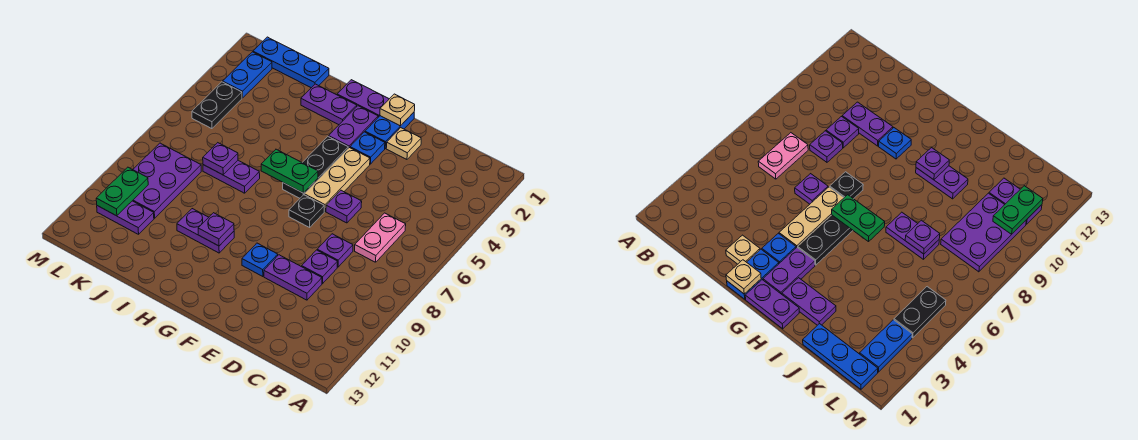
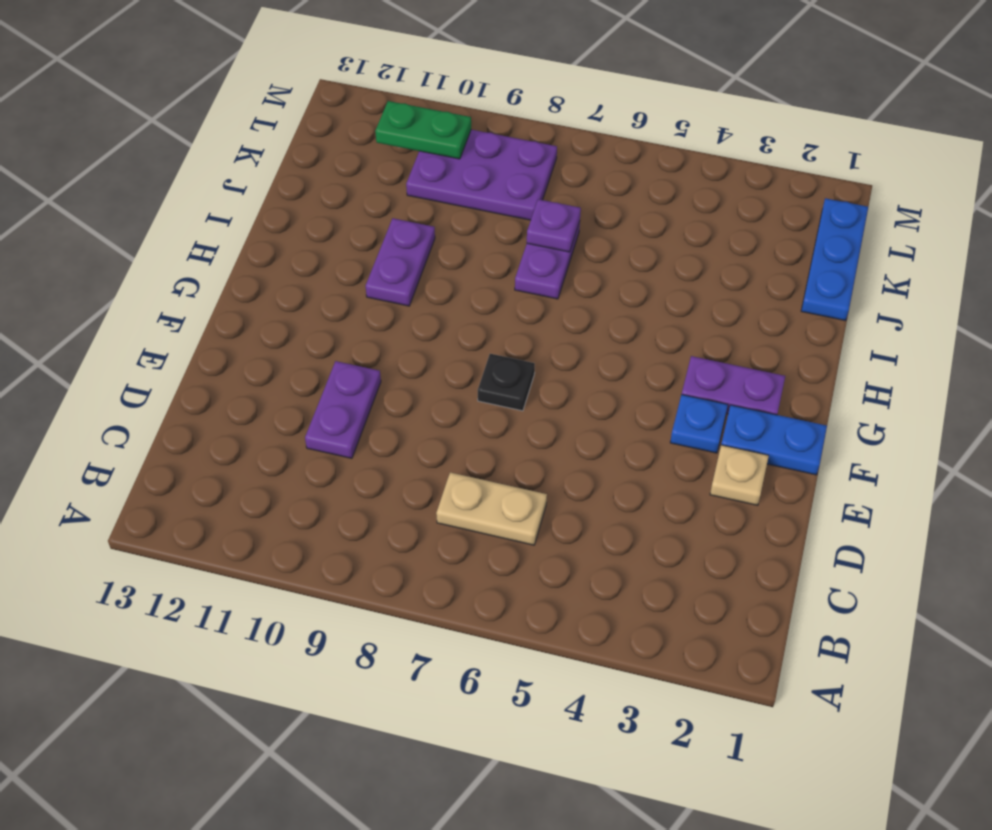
tan plate C6:C7 level 1 -> pink plate C6:C7 level 1
none -> purple plate D8 level 1
none -> purple plate D9 level 1
none -> purple plate E6 level 1

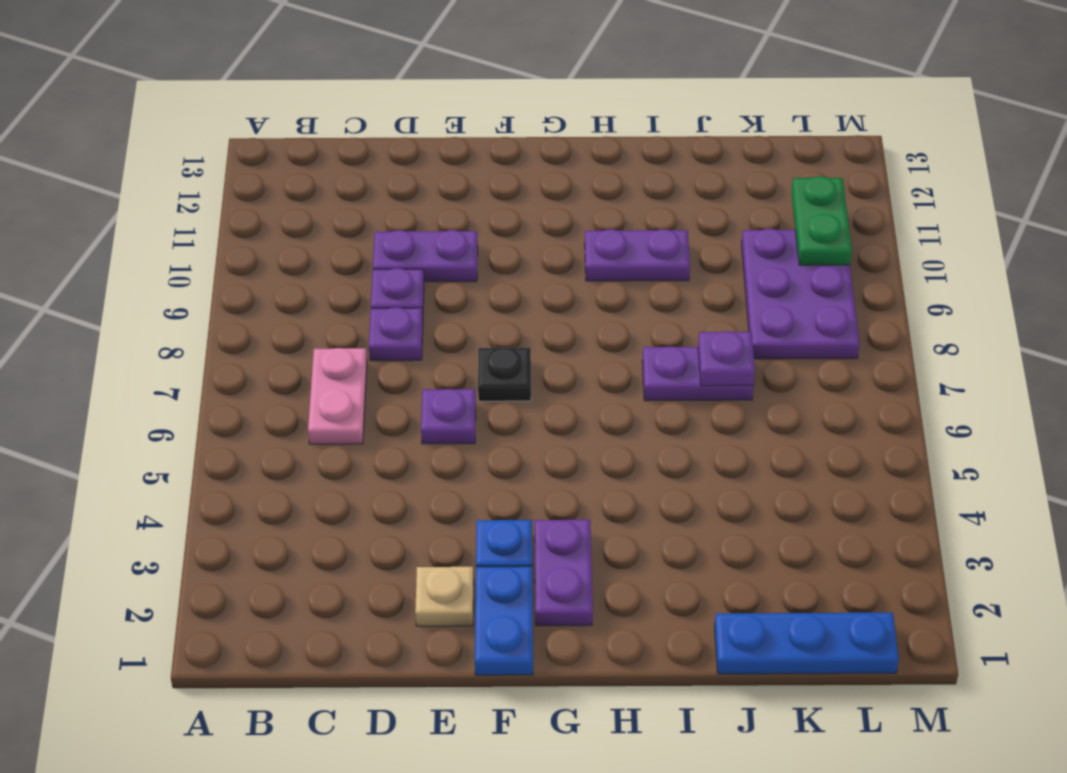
none -> tan plate F4:F6 level 1
none -> blue plate F10 level 1
none -> purple plate G1:H1 level 1

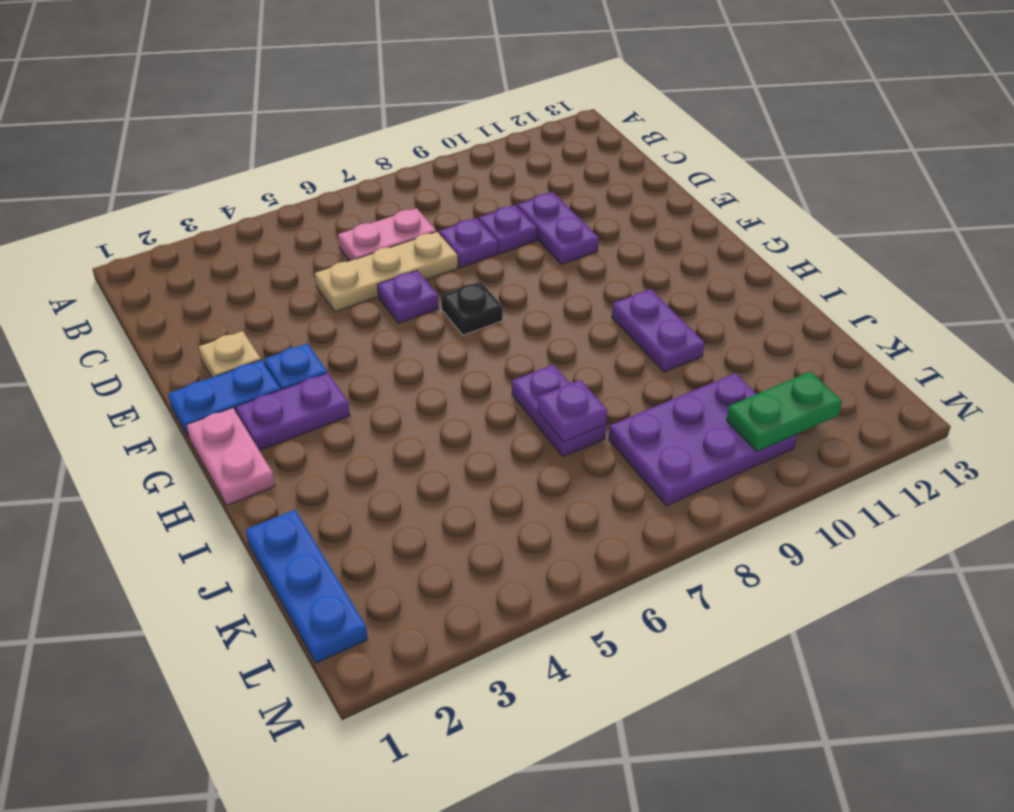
tan plate D5:D7 level 1 -> tan plate F4:F6 level 1
pink plate G1:H1 level 1 -> purple plate G1:H1 level 1
none -> blue plate F10 level 1
none -> black plate G4:G6 level 1
none -> purple plate H2:I2 level 1

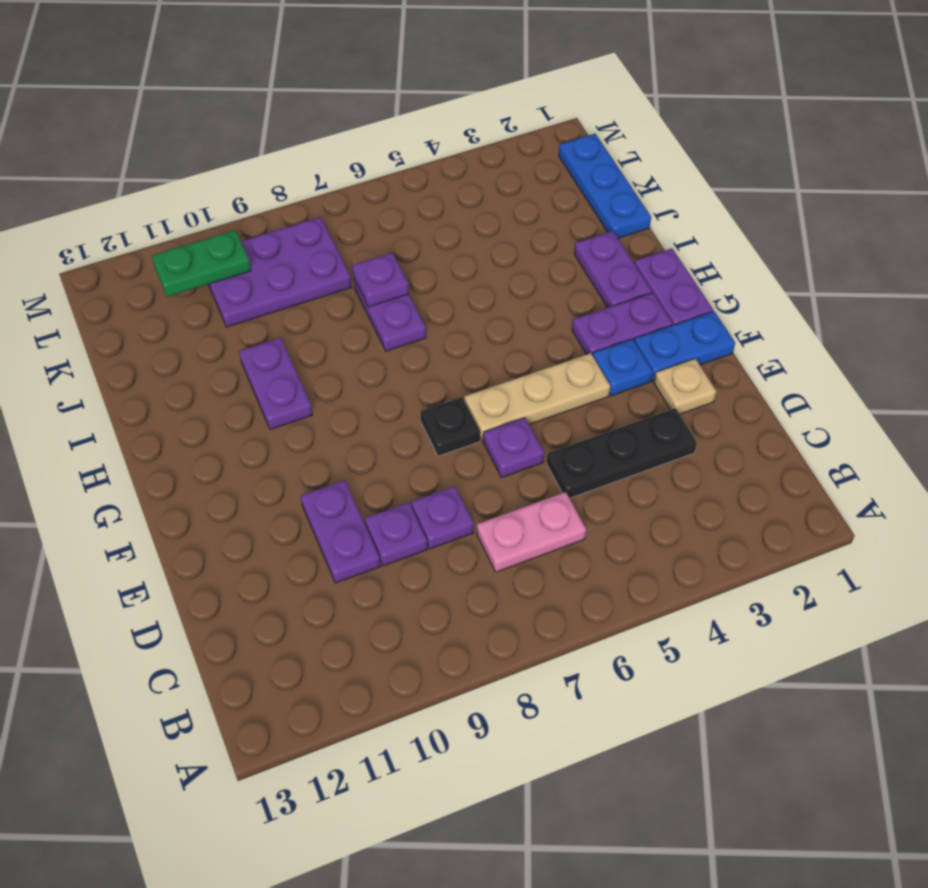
black plate D3:D5 level 1 -> black plate G4:G6 level 1
none -> blue plate F10 level 1
none -> purple plate K11:L11 level 1
none -> blue plate L2:L3 level 1

